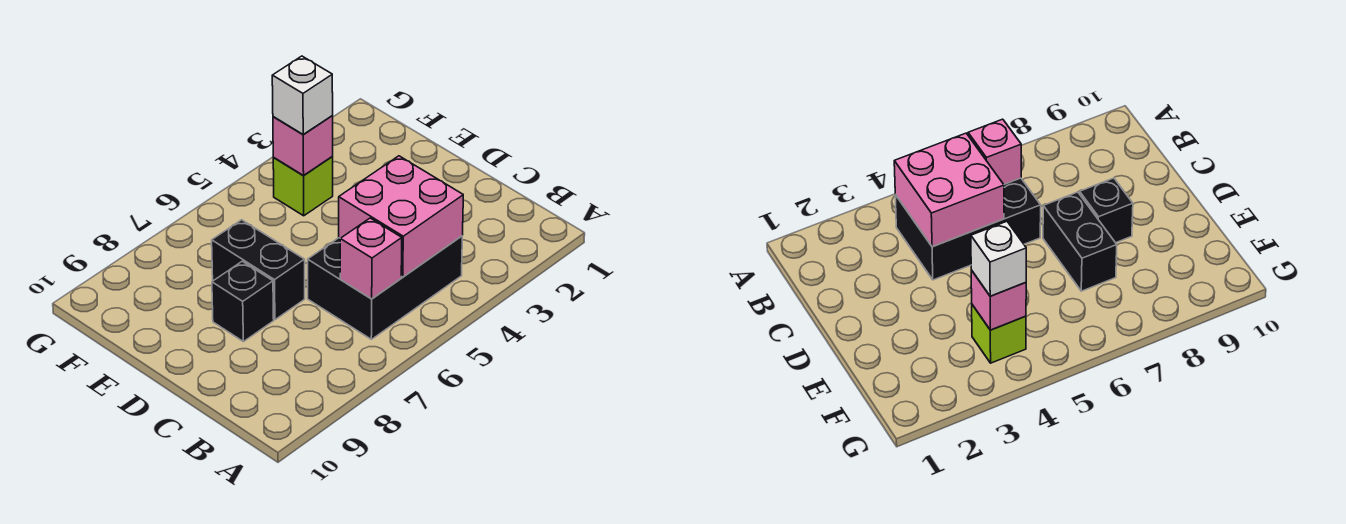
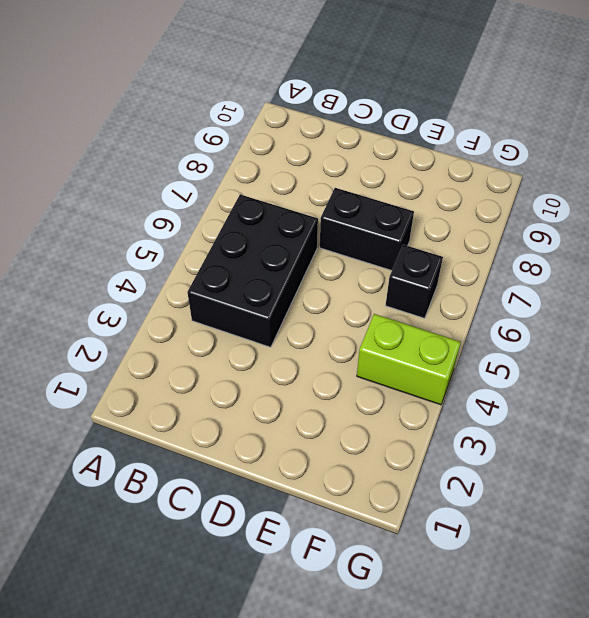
lime brick F4:G4 level 1 -> lime brick F4 level 1
black brick F6 level 1 -> black brick D8 level 1
none -> pink brick B4:C5 level 2
none -> pink brick B6 level 2

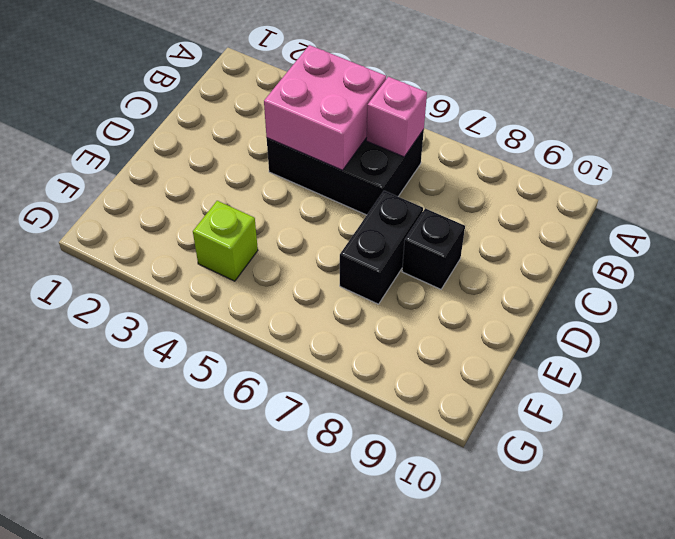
none -> pink brick F4 level 2
none -> white brick F4 level 3

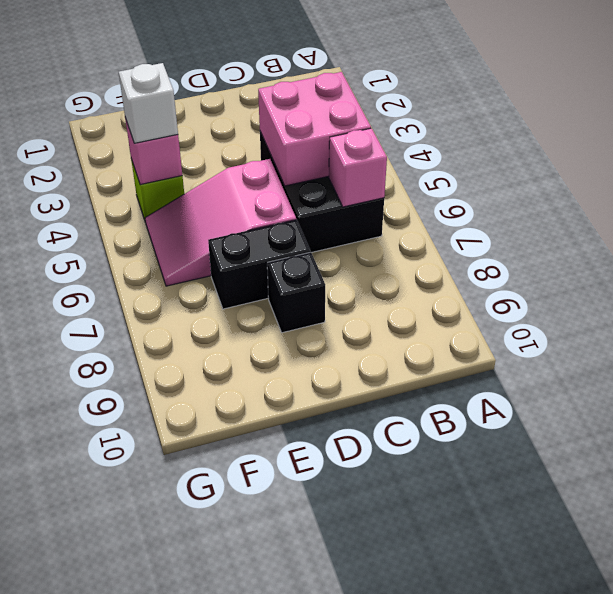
pink slope D5:F6 level 1 top D -> none

